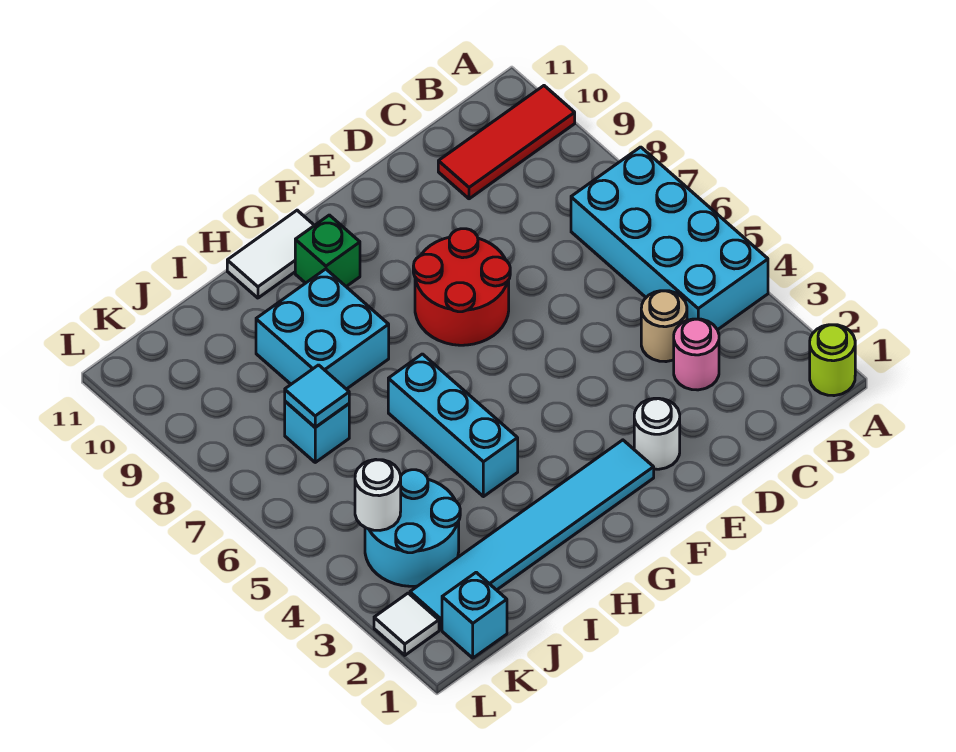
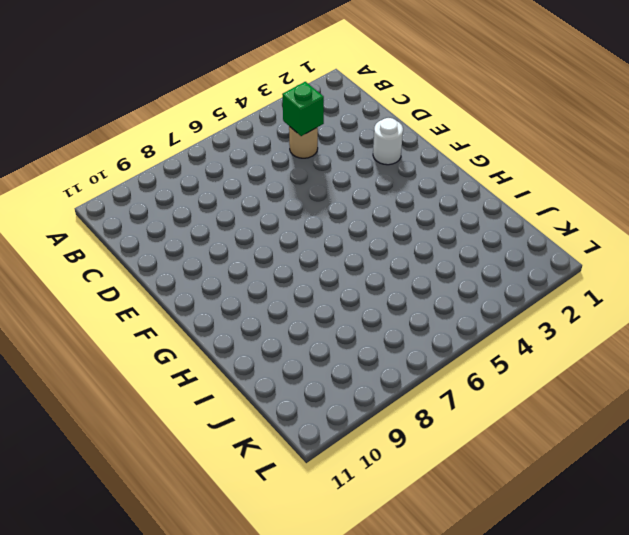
green brick C4 level 2 -> green brick G10 level 1
none -> lime round brick A1 level 1
none -> cyan brick A4:B7 level 1
none -> red tile A10:C10 level 1

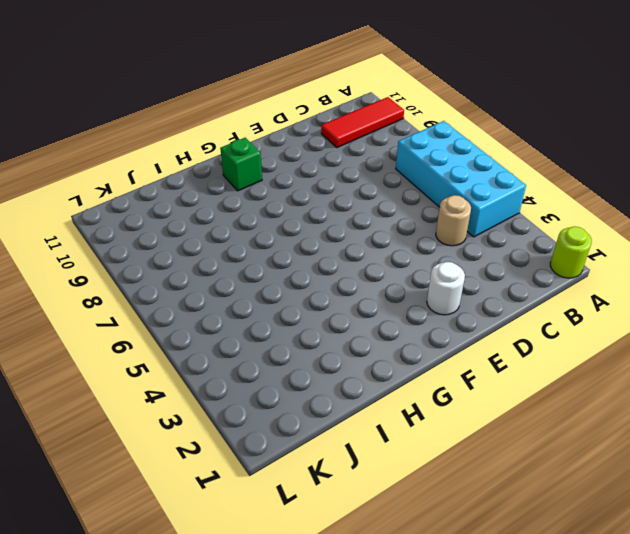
none -> pink round brick C3 level 1
none -> red round brick E7:F8 level 1
none -> cyan tile F2:K2 level 1

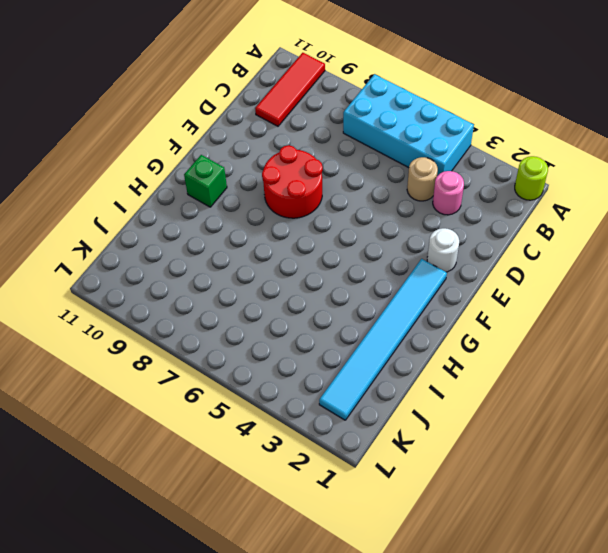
none -> white tile G11:H11 level 1
none -> cyan brick H4:H6 level 1
none -> cyan brick H8:I9 level 1

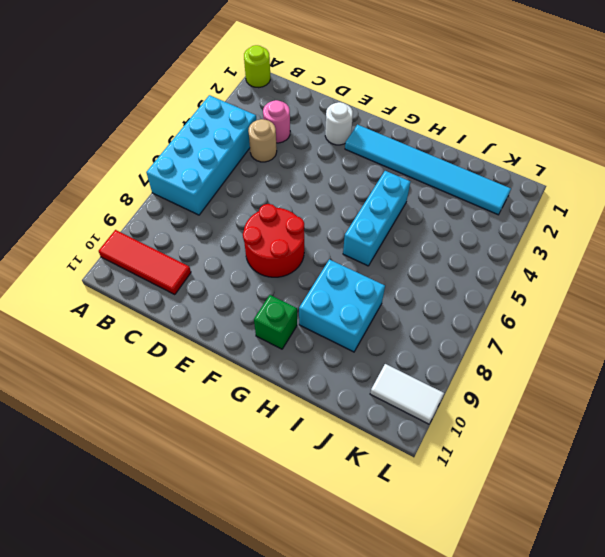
white tile K10:L10 level 1 -> white tile G11:H11 level 1
none -> cyan round brick J3:K4 level 1
none -> cyan brick J7 level 1
none -> cyan brick K1 level 1

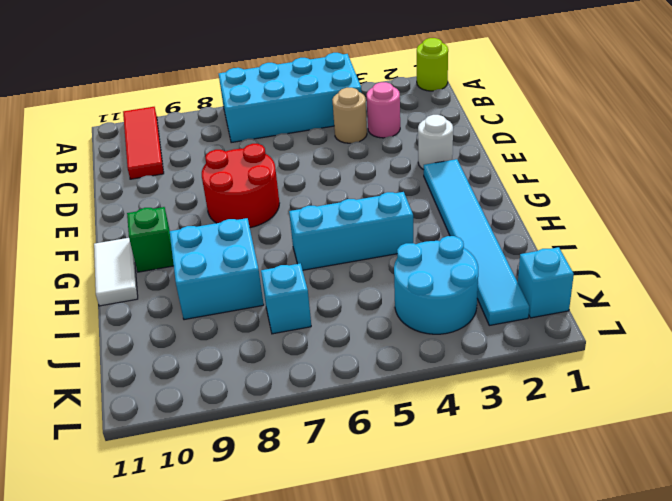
none -> white tile L2 level 1
none -> cyan tile J7 level 2
none -> white round brick K4 level 2

